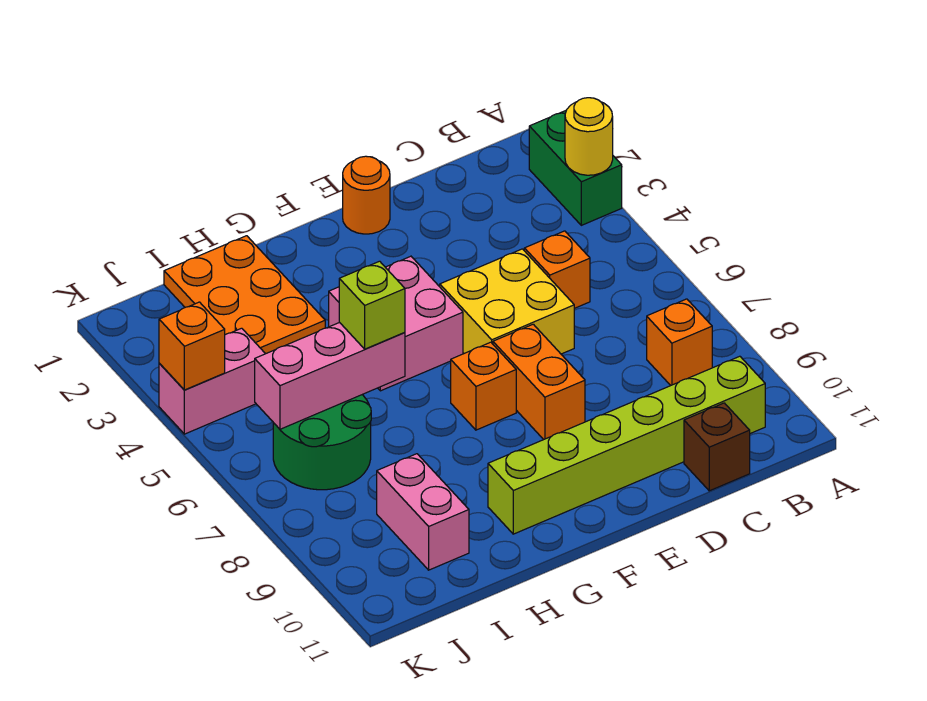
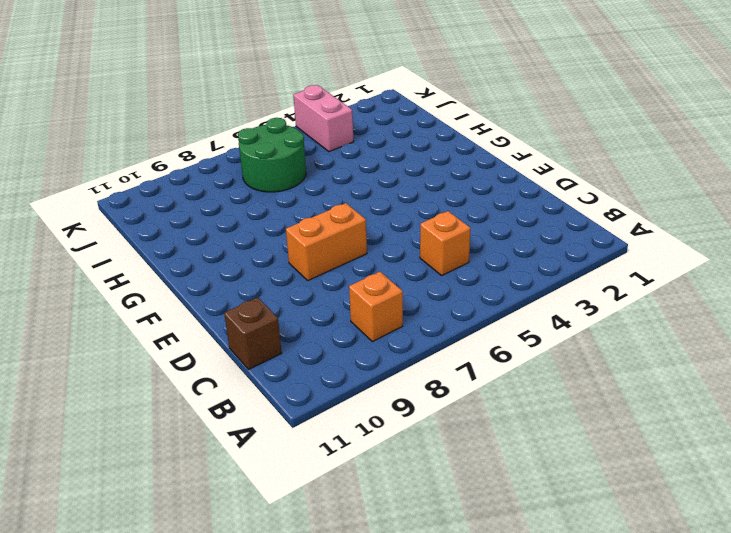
none -> green brick A2:A3 level 1
none -> lime brick B10:G10 level 1
none -> yellow brick D5:E6 level 1

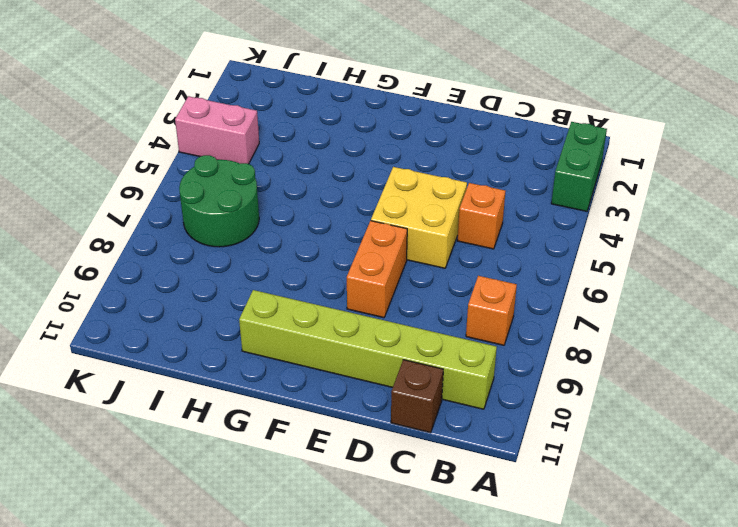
none -> orange round brick E1 level 1
none -> pink brick F4:G5 level 1
none -> orange brick F7 level 1

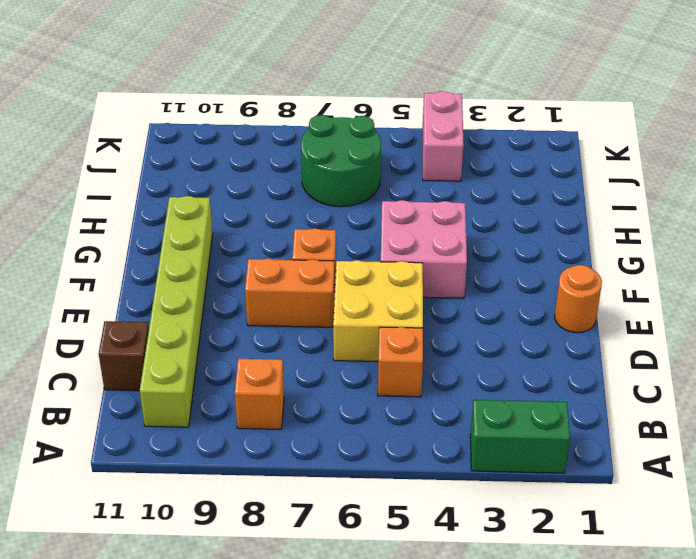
none -> orange plate H1:I3 level 1
none -> pink brick I9:I10 level 1
none -> yellow round brick A3 level 2

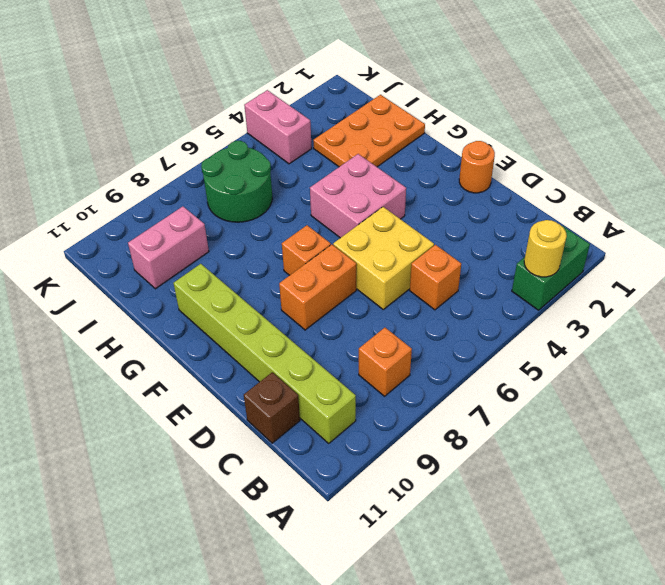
none -> pink brick H6:J6 level 2
none -> orange brick K4 level 2
none -> lime brick H6 level 3

